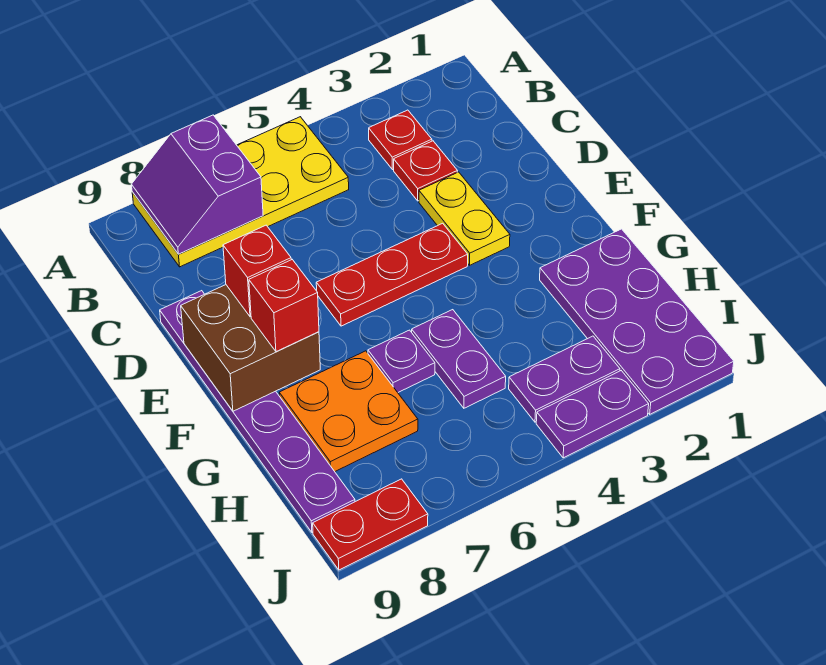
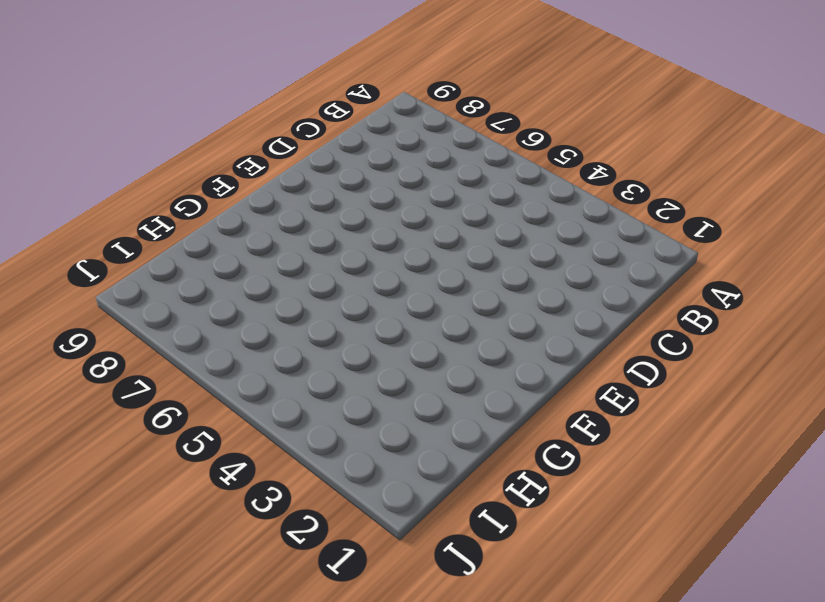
none -> yellow plate A5:B8 level 1
none -> red plate B3 level 1
none -> red plate C3 level 1

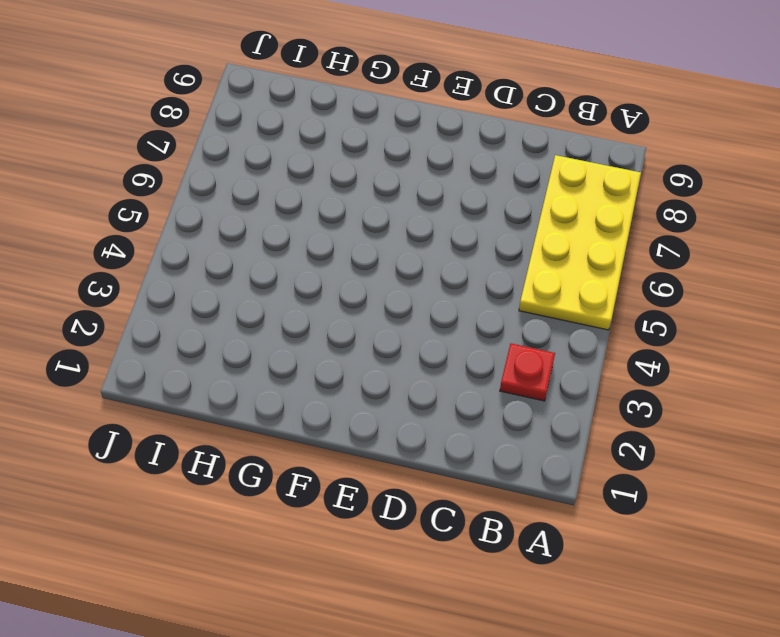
none -> red plate C3 level 1
none -> yellow plate D3:E3 level 1
none -> purple plate D9:I9 level 1

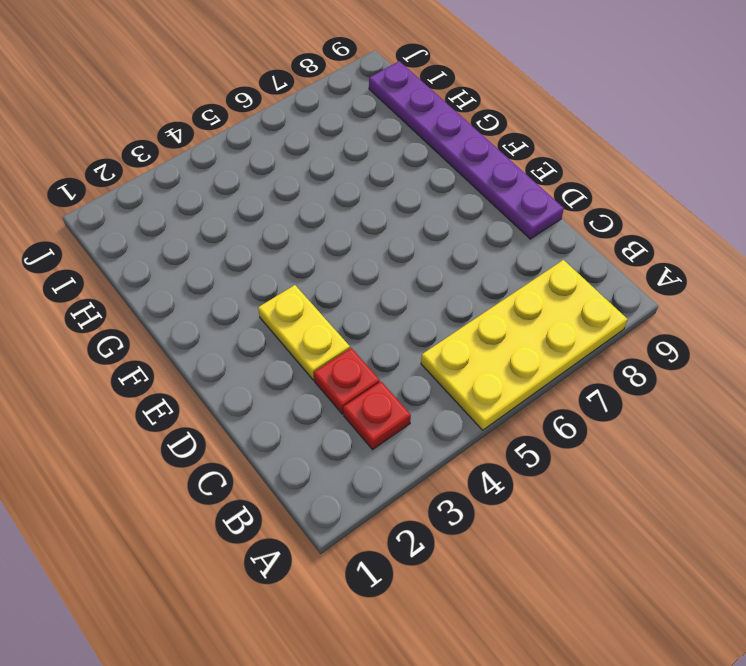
none -> red plate E4:E6 level 1
none -> purple plate G1:J2 level 1
none -> purple plate G5:H5 level 1

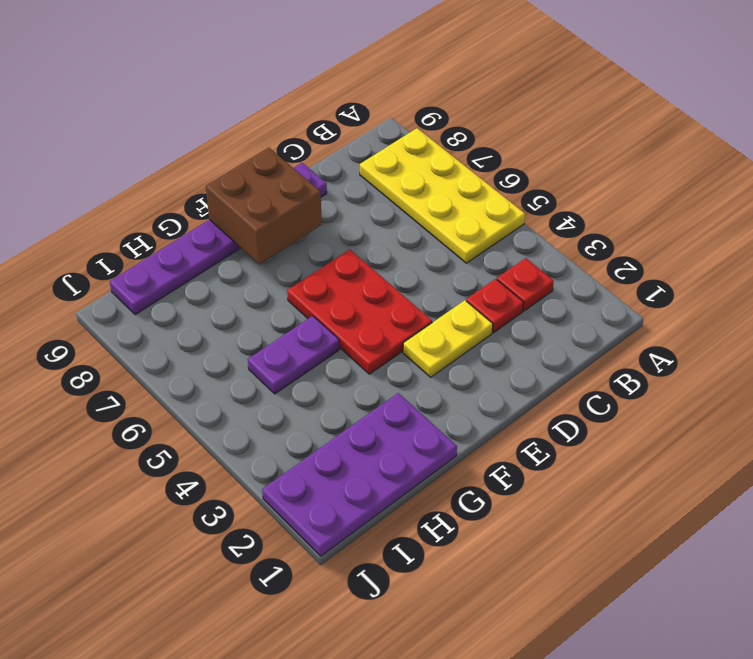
red plate E4:F6 level 1 -> red plate E4:E6 level 1
none -> purple plate G6 level 1
none -> orange plate G7:H8 level 1
none -> purple plate I3:I4 level 1

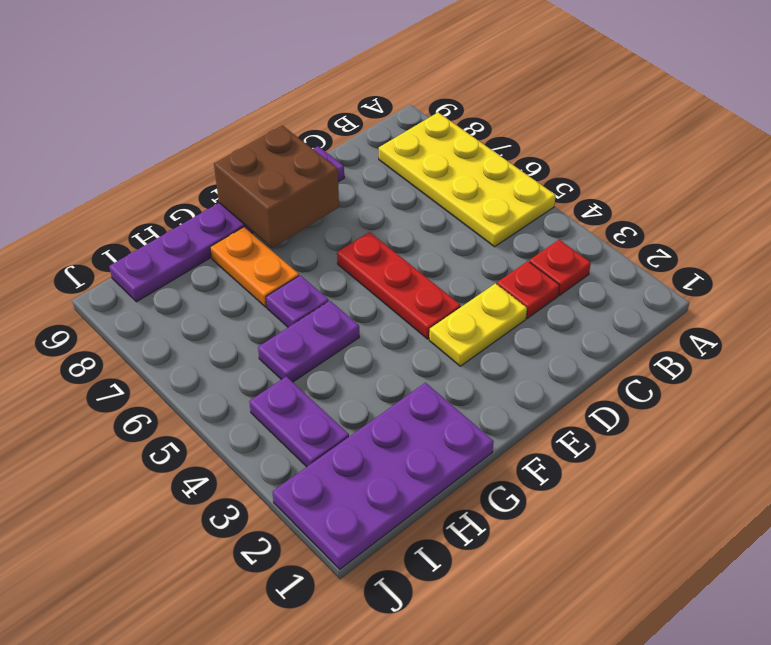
orange plate G7:G8 level 1 -> orange plate G7:H8 level 1
none -> purple plate J3:J4 level 1
none -> red plate J8:J9 level 1
none -> purple slope A7:B8 level 2 top 7

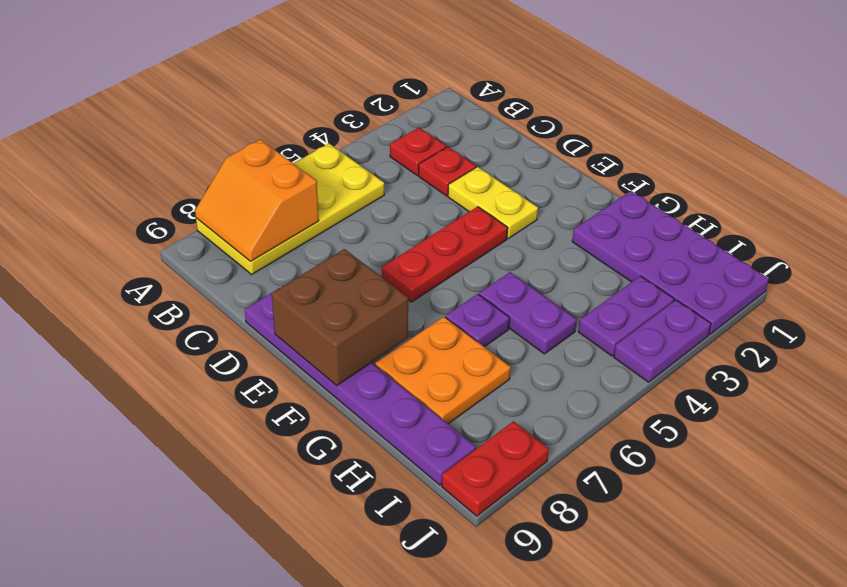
orange slope A7:B8 level 2 top 7 -> purple slope A7:B8 level 2 top 7
none -> red brick E8 level 3
none -> red brick F8 level 3

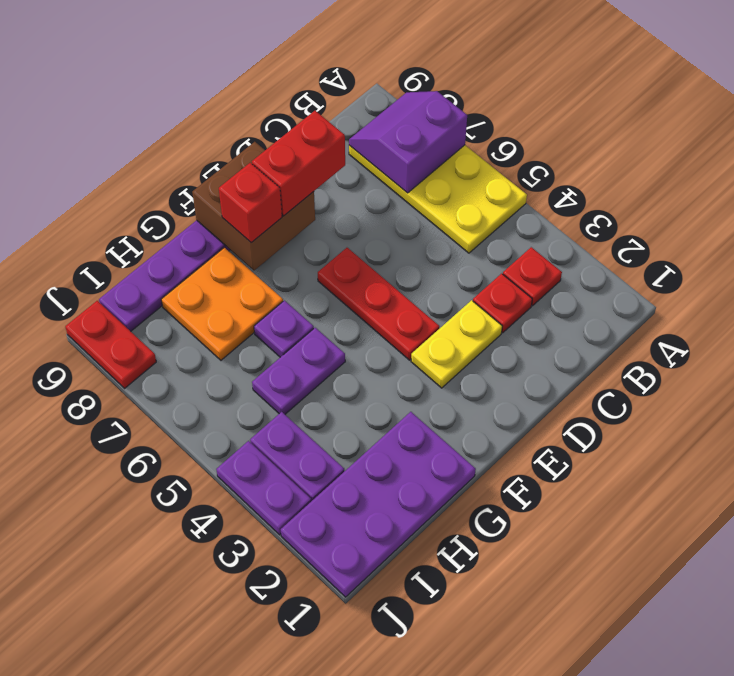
red brick D8:E8 level 3 -> red brick E8 level 3

